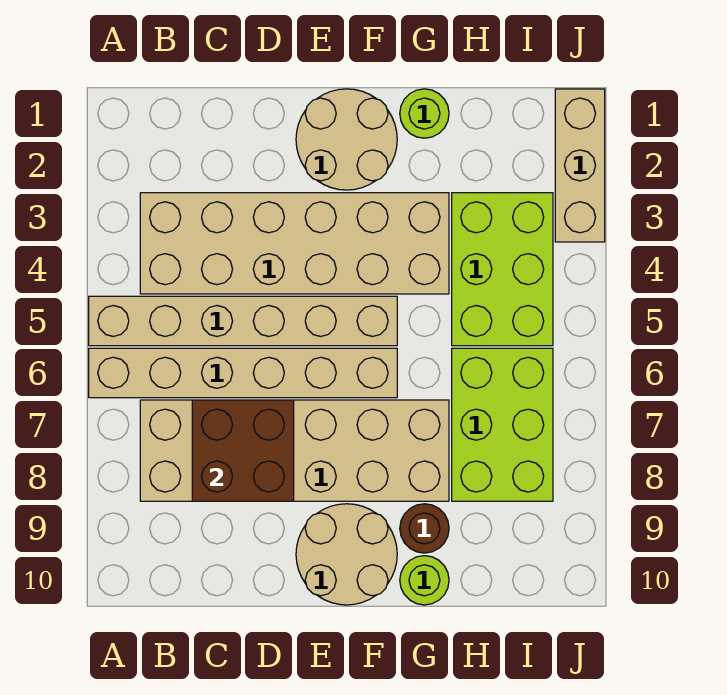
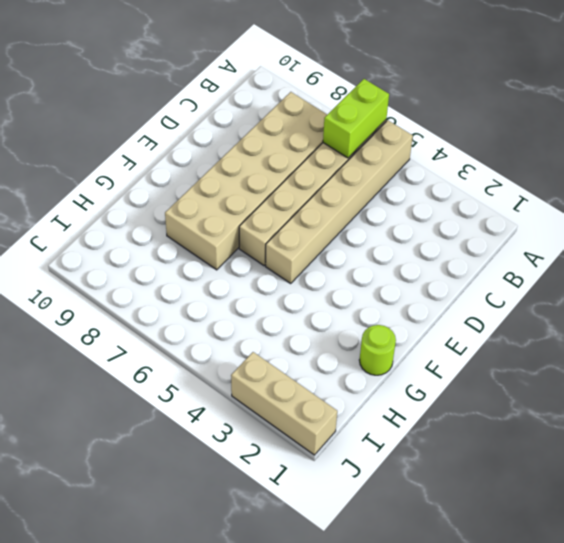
lime brick A6:B6 level 2 -> none
none -> tan brick B3:G4 level 1
none -> tan round brick E1:F2 level 1
none -> tan round brick E9:F10 level 1

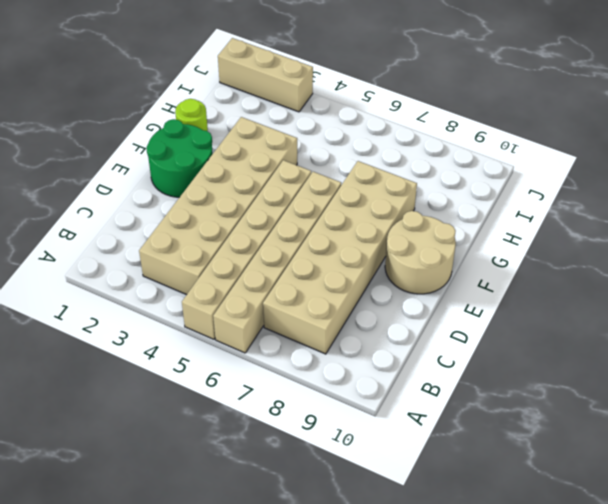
green round brick E1:F2 level 1 -> tan round brick E1:F2 level 1
none -> brown round brick G9 level 1
none -> lime round brick G10 level 1
none -> lime brick H3:I5 level 1

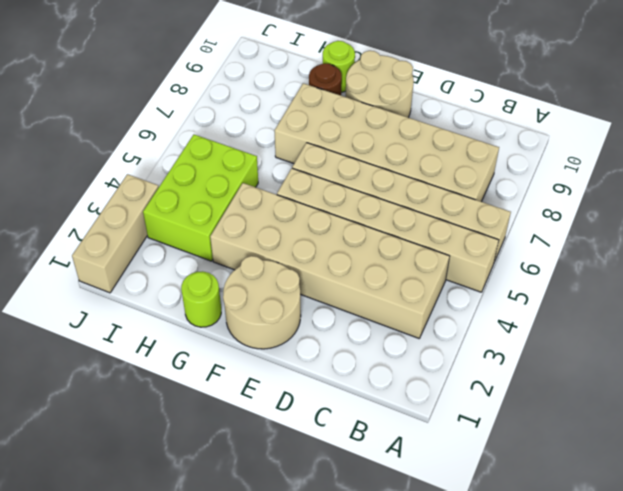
none -> lime brick H6:I8 level 1
none -> brown brick C7:D8 level 2

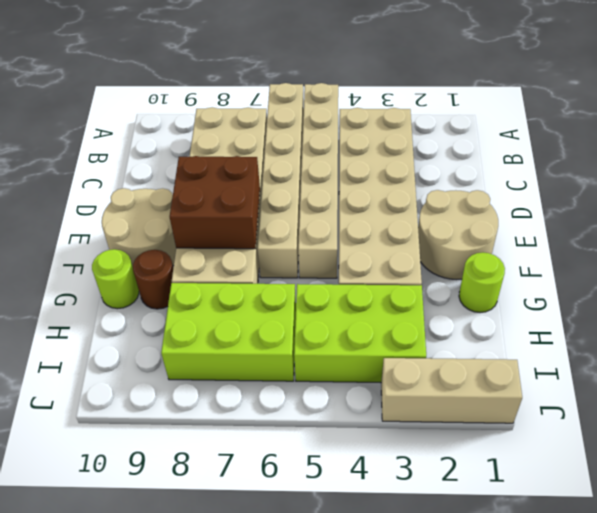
brown brick E7:F8 level 2 -> brown brick C7:D8 level 2

